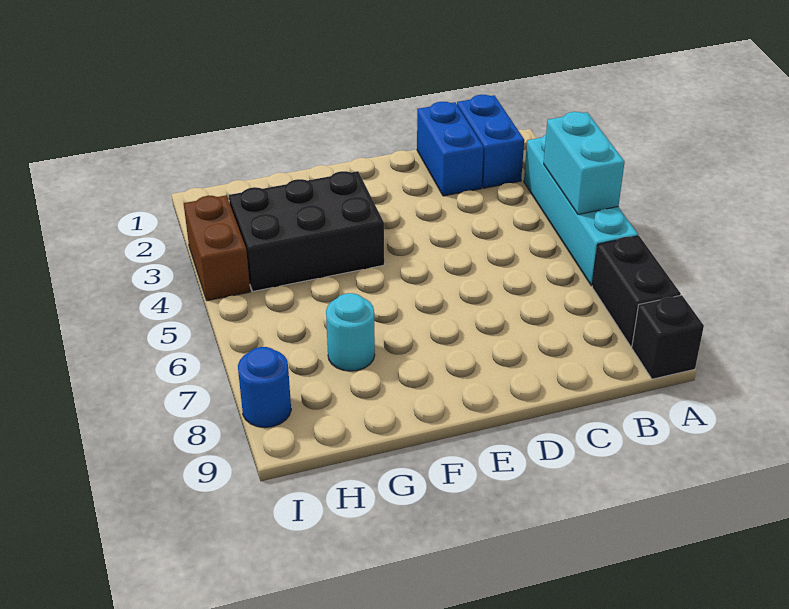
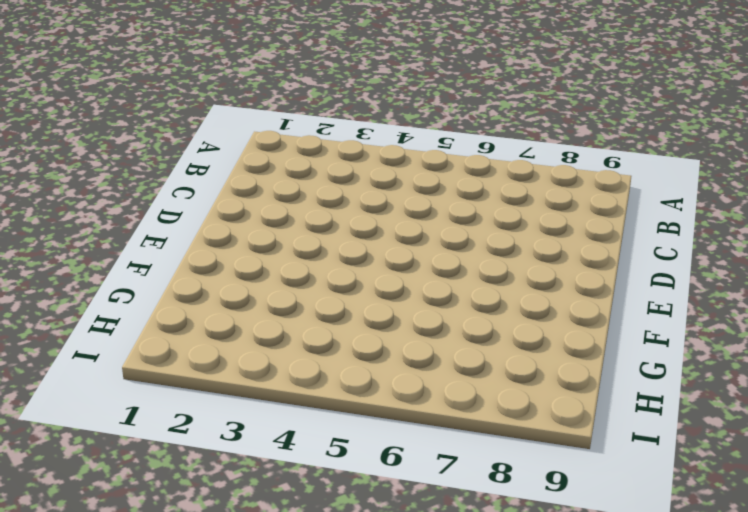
none -> cyan brick A3:A6 level 1
none -> black brick A7:A8 level 1

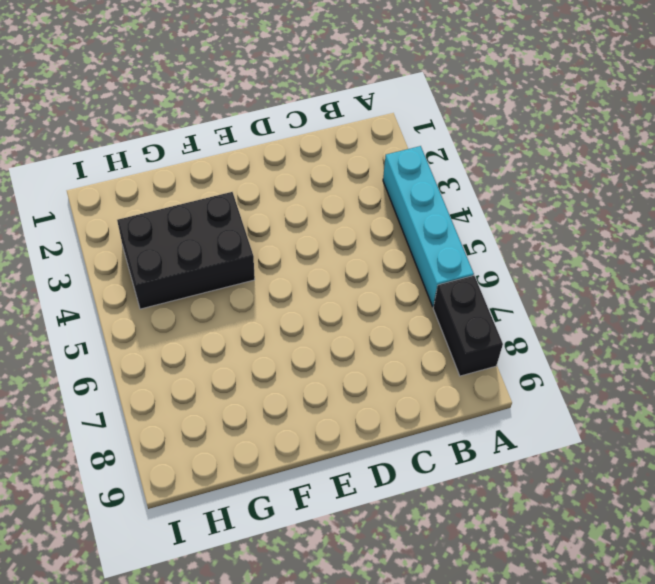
none -> black brick A9 level 1
none -> blue brick B1:B2 level 1

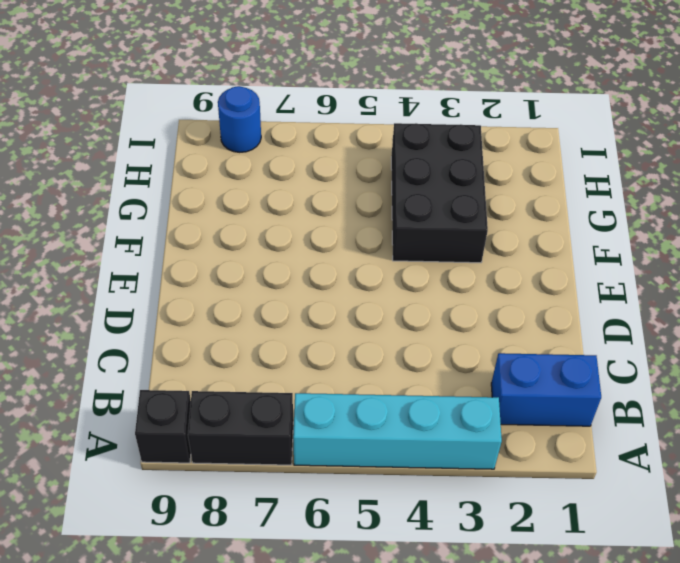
none -> blue brick C1:C2 level 1
none -> cyan round brick G7 level 1

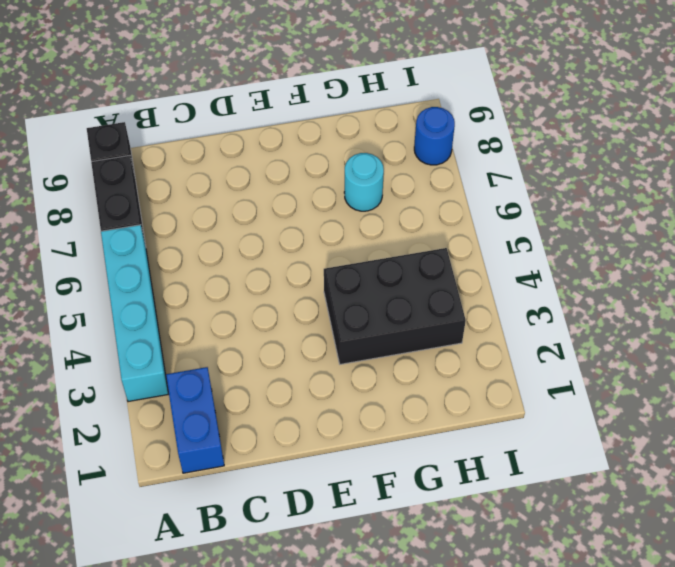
none -> blue brick C1:C2 level 1
none -> brown brick I3:I4 level 1

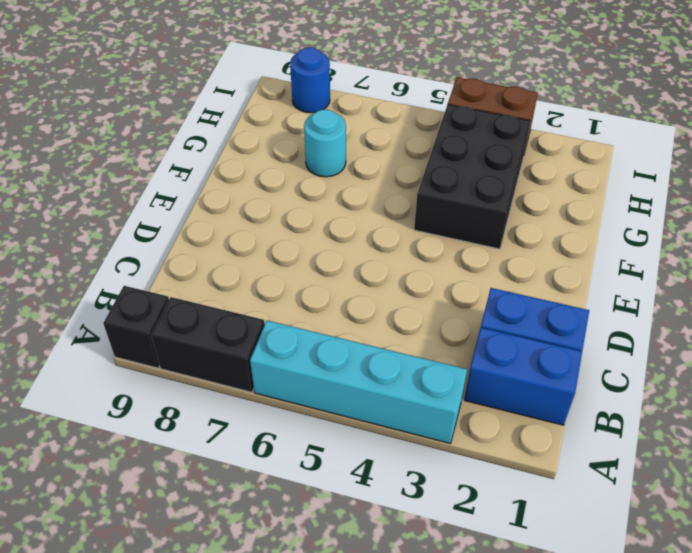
none -> cyan brick A4:A5 level 2

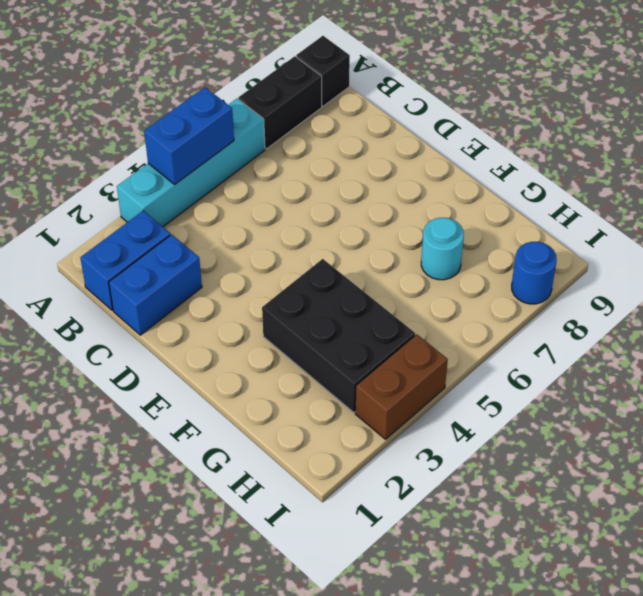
blue brick A4:A5 level 2 -> cyan brick A4:A5 level 2

